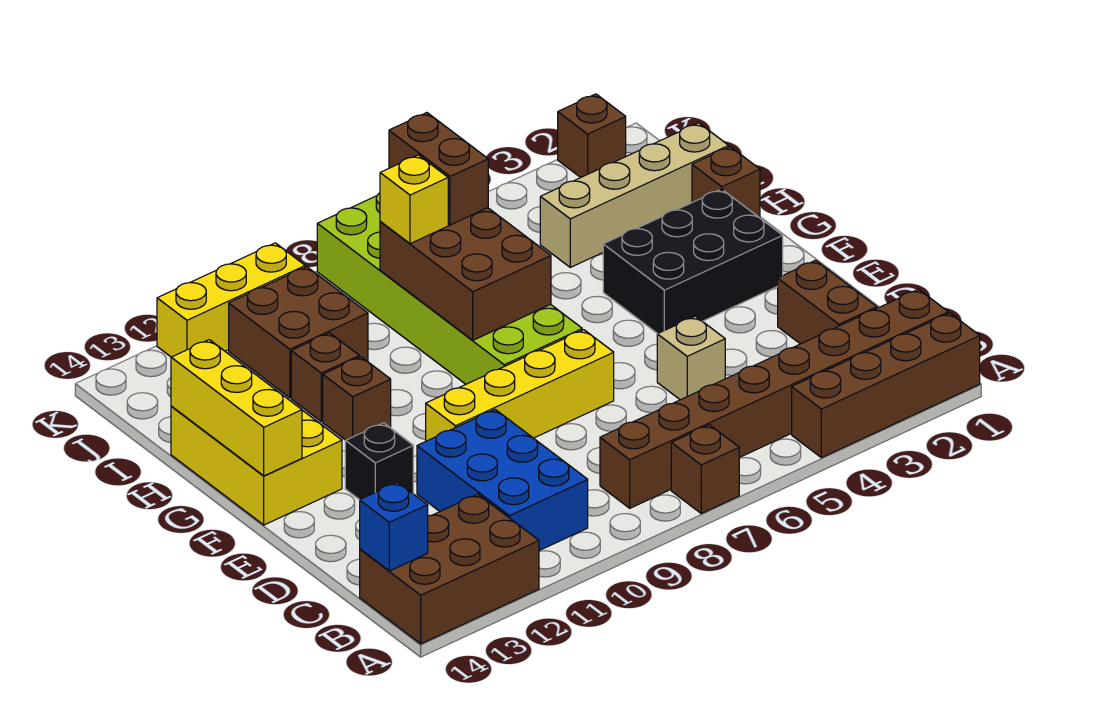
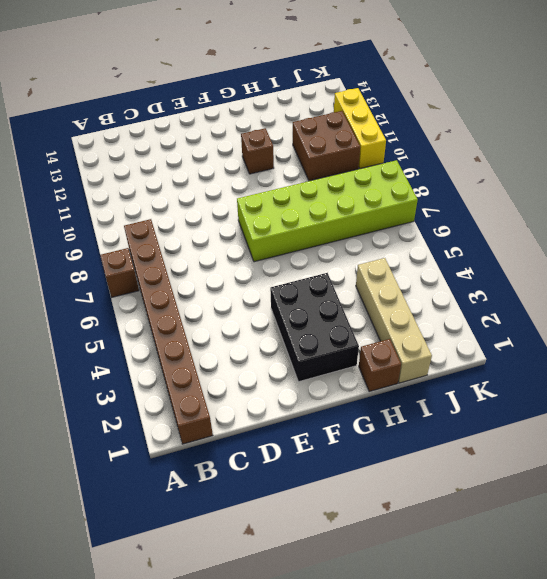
none -> brown brick A1:A4 level 1
none -> brown brick A12:B14 level 1
none -> blue brick B10:D11 level 1

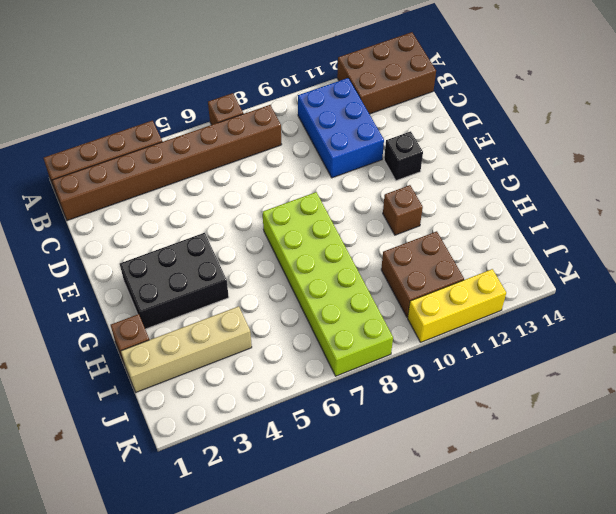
none -> brown brick C2:D2 level 1
none -> tan brick D5 level 1
none -> yellow brick E7:E10 level 1

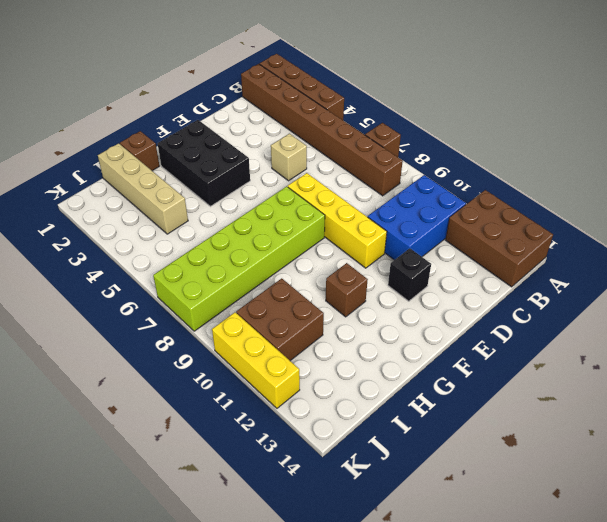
none -> brown brick C2:D2 level 1
none -> yellow brick F13:H14 level 1
none -> brown brick H11 level 1

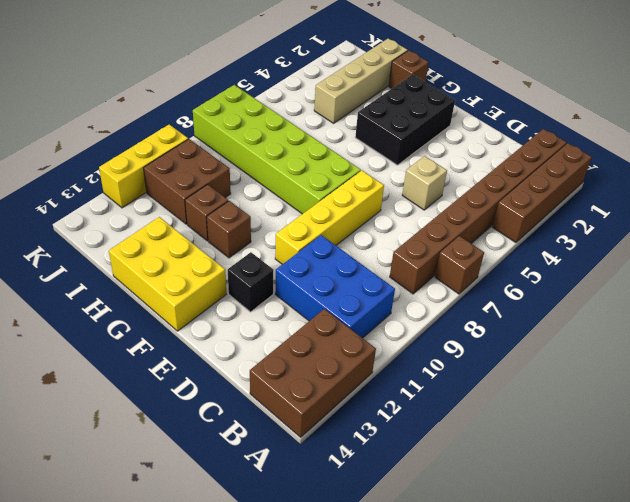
none -> brown brick C2:D2 level 1
none -> brown brick K2 level 1
none -> blue brick B14 level 2

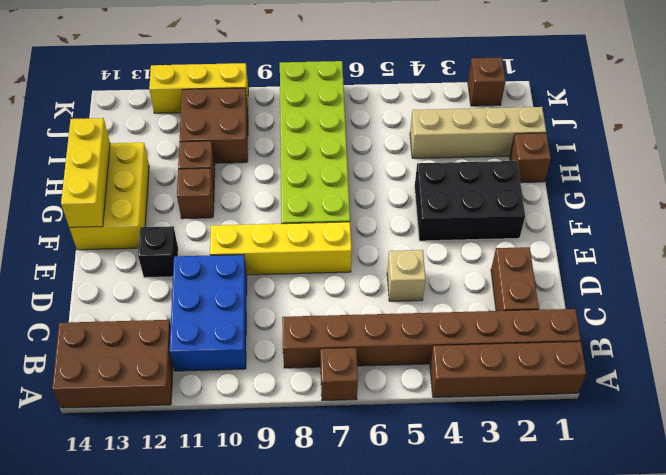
none -> blue brick B14 level 2
none -> brown brick G7:I8 level 2
none -> brown brick I7:J7 level 3

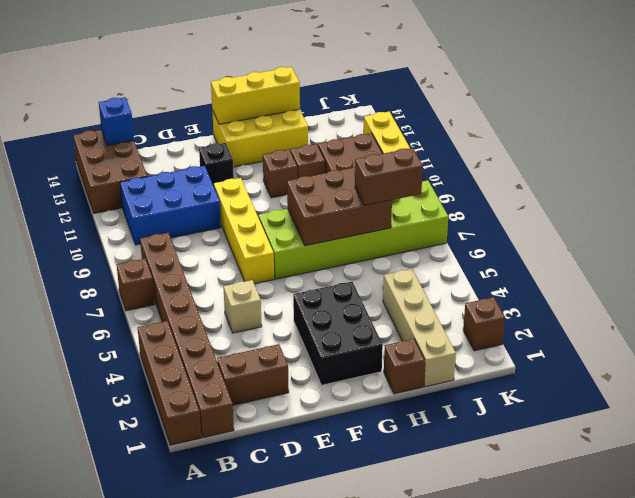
none -> yellow brick I8 level 3

